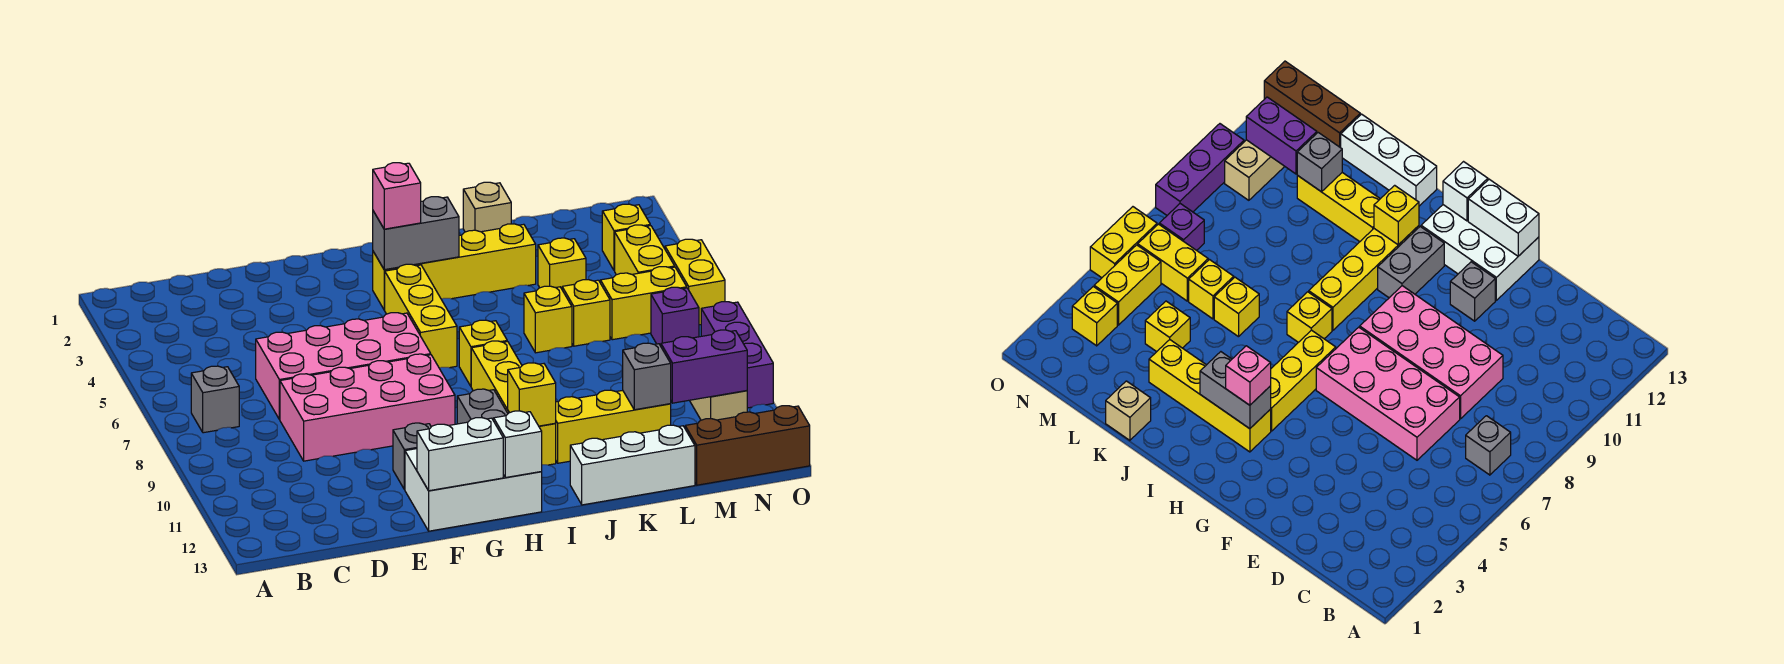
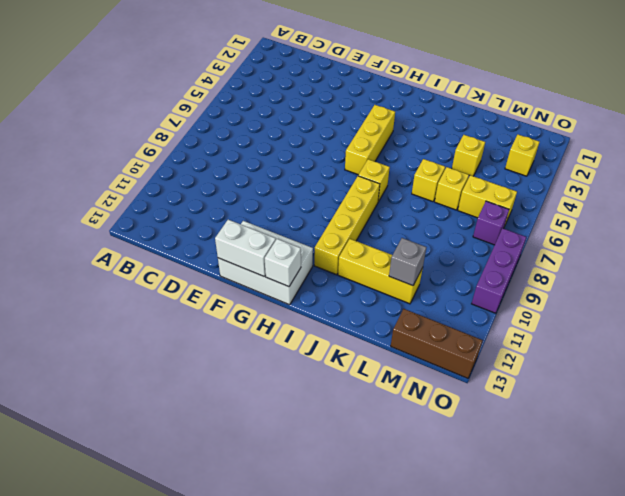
none -> grey brick B7 level 1
none -> pink brick D6:G7 level 1
none -> pink brick D8:G9 level 1
none -> grey brick F11 level 1

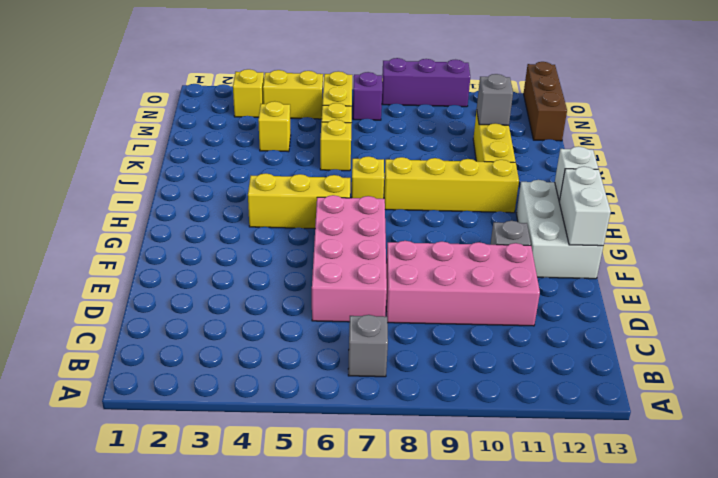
pink brick D8:E11 level 1 -> pink brick D8:G9 level 1
none -> yellow brick H3:K3 level 1
none -> grey brick H10:H11 level 1
none -> white brick J13:L13 level 1
none -> tan brick K1 level 1

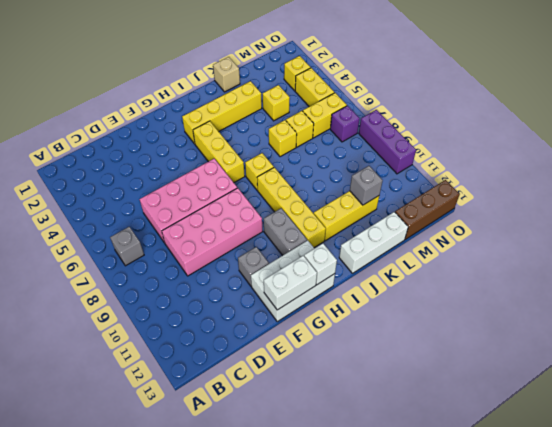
none -> tan brick N10:N11 level 1
none -> yellow brick O5:O6 level 1
none -> grey brick H3:I3 level 2
none -> yellow brick I11 level 2

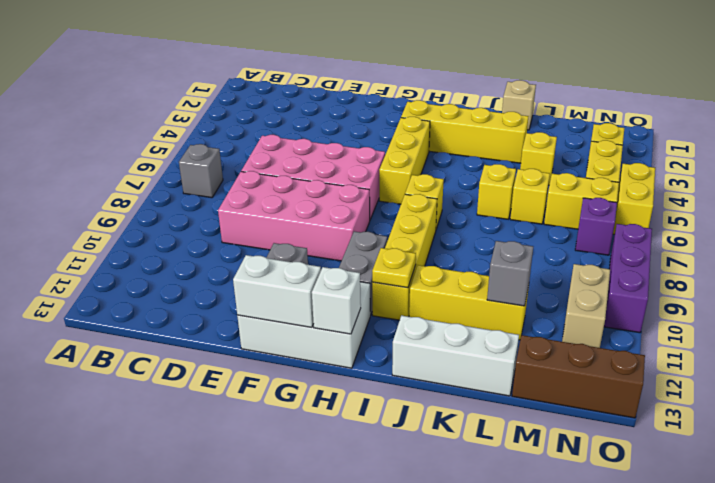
yellow plate I11 level 2 -> yellow brick I11 level 2
none -> grey brick H3:I3 level 2
none -> purple brick M11:N11 level 2
none -> pink brick H3 level 3

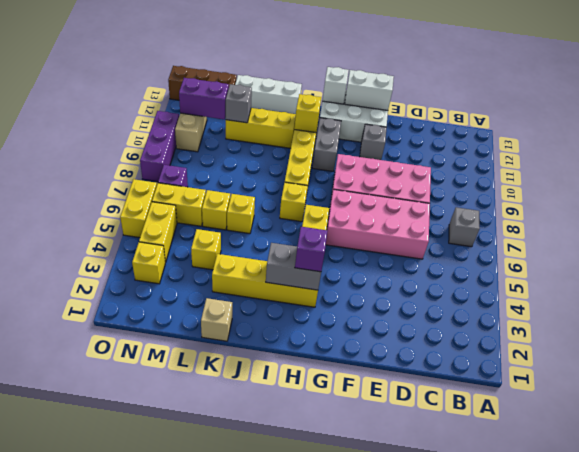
purple brick H3 level 3 -> pink brick H3 level 3

